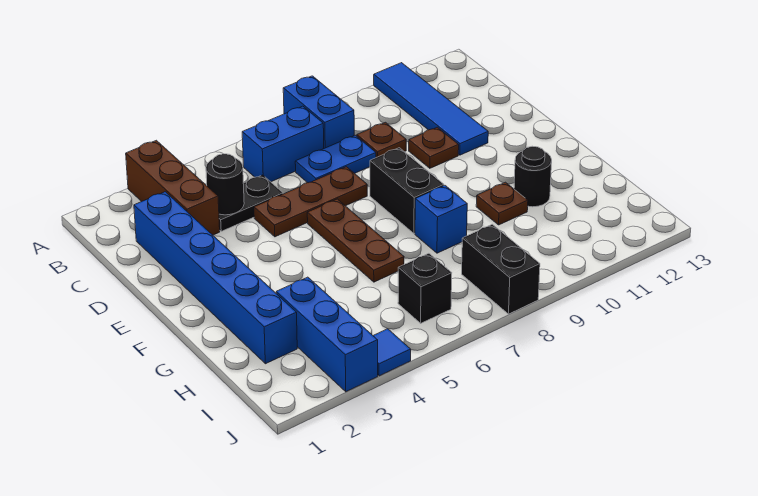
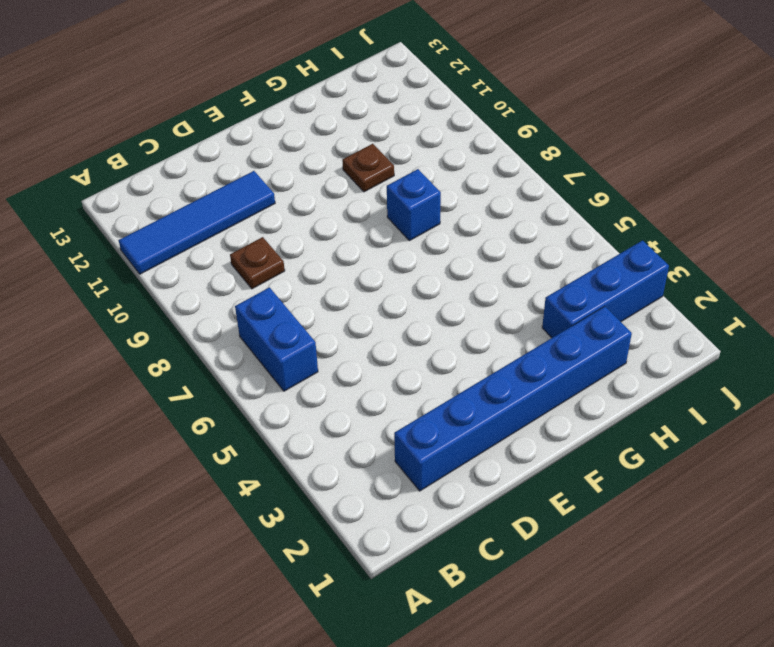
none -> brown brick A3:C3 level 1
none -> blue brick A8:B8 level 1
none -> black plate C4:C5 level 1

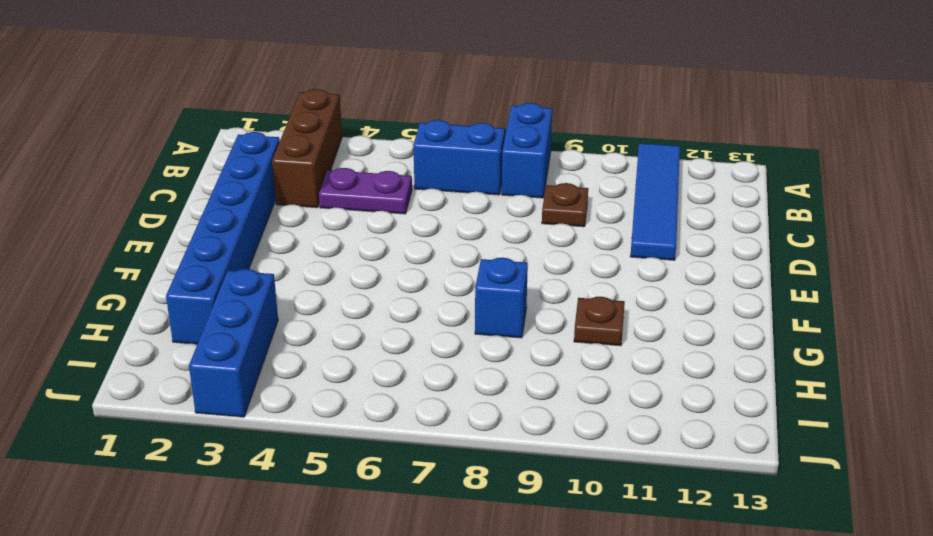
purple plate C4:C5 level 1 -> black plate C4:C5 level 1
none -> blue plate C7:C8 level 1
none -> brown plate D5:D7 level 1
none -> brown plate D10 level 1

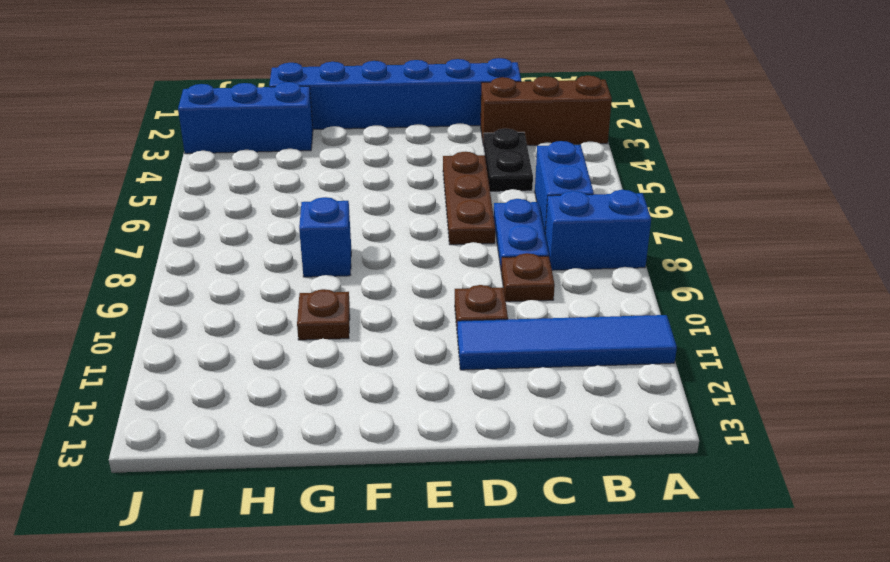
none -> brown plate E6:G6 level 1
none -> black brick E8:F8 level 1
none -> black round brick G11 level 1

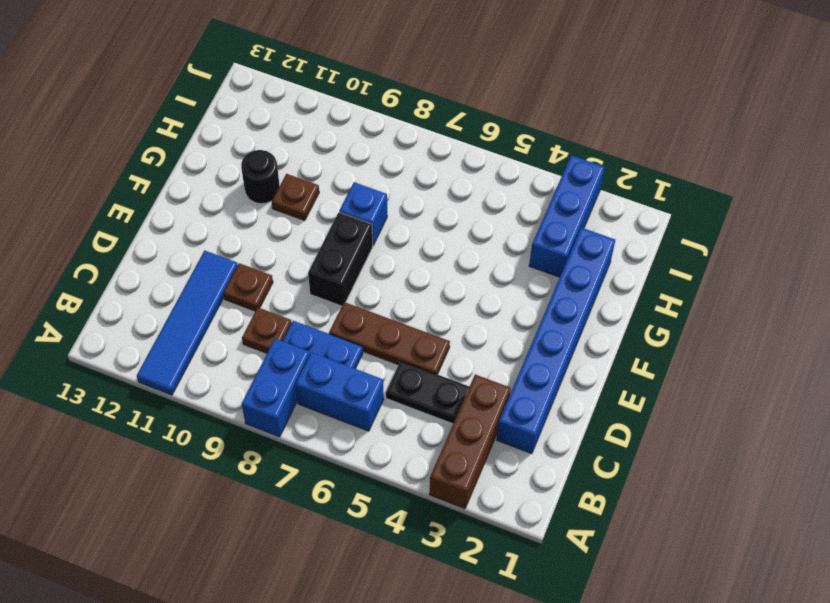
none -> brown plate E6:G6 level 1
none -> black brick I6 level 1
none -> black brick I8:J8 level 1

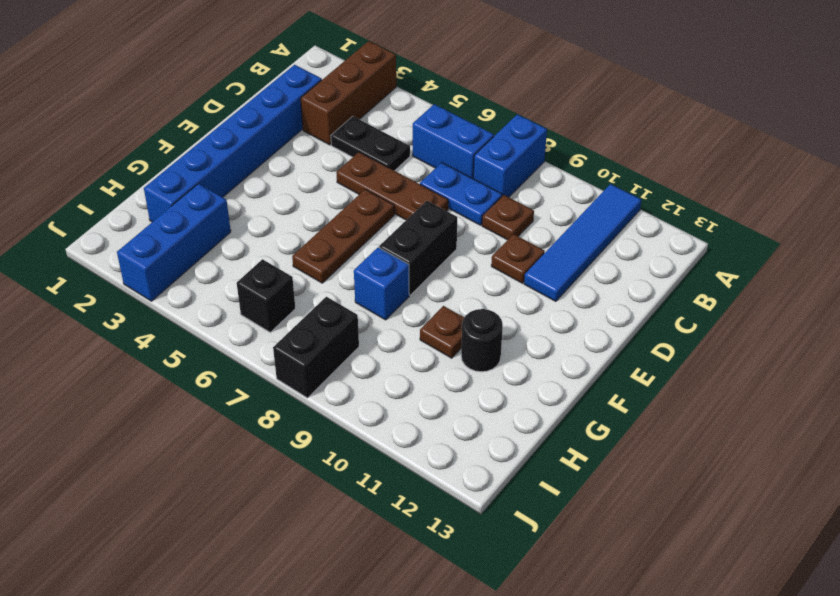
none -> blue tile J4 level 1
none -> black round brick C4 level 2

